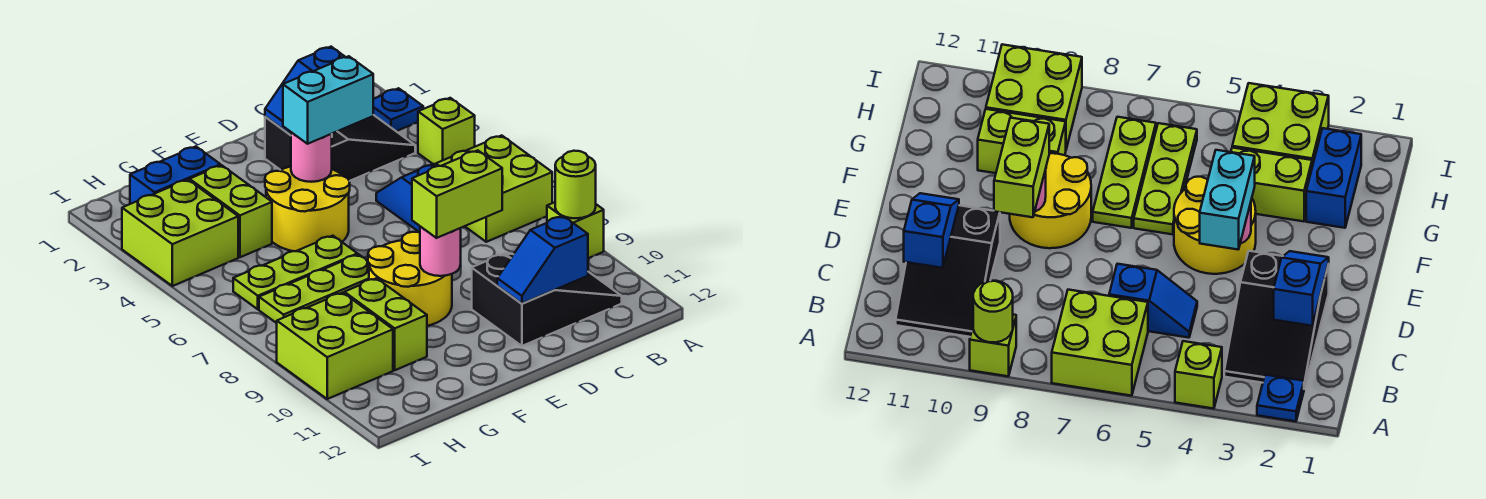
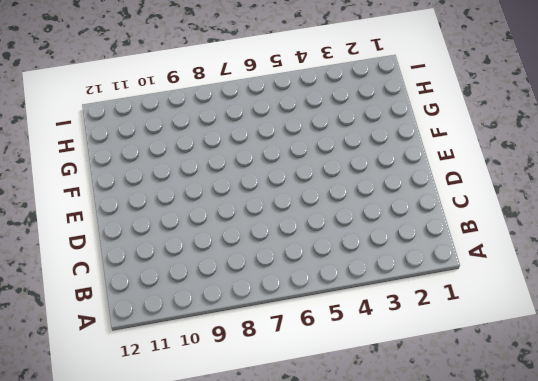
none -> blue plate A2 level 1
none -> lime brick A4 level 1
none -> lime brick A6:B7 level 1

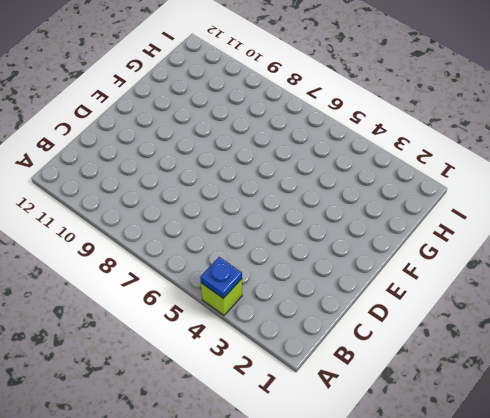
blue plate A4 level 2 -> blue plate A2 level 1
none -> lime brick A6:B7 level 1
none -> lime brick A9 level 1
none -> black slope B2:D3 level 1 top D

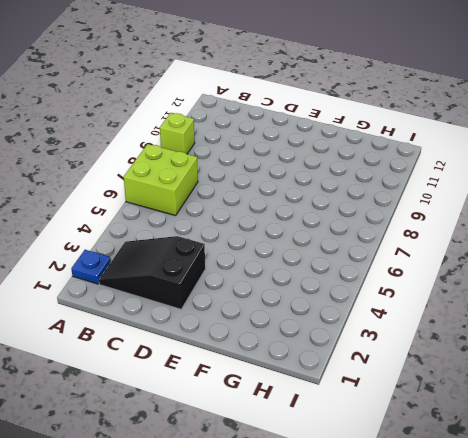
none -> lime brick A4 level 1
none -> black slope B10:D11 level 1 top D
none -> blue slope C5:C6 level 1 top 6

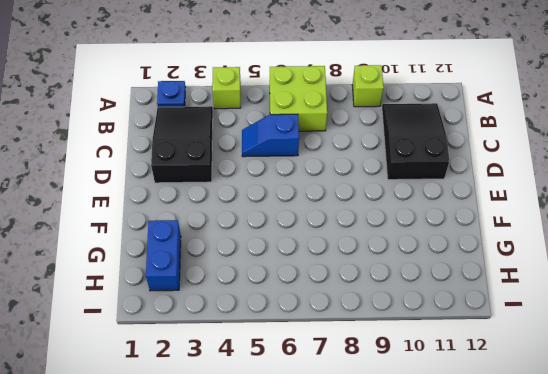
none -> yellow round brick E4:F5 level 1
none -> yellow round brick E8:F9 level 1
none -> lime plate F6:H6 level 1

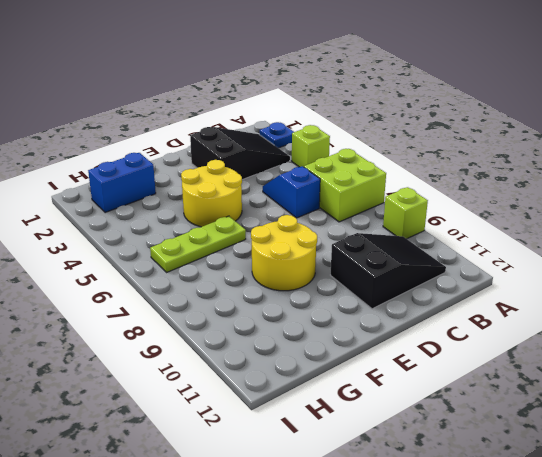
none -> lime plate F7:H7 level 1
none -> lime brick G3:G4 level 1
none -> lime brick G9:G10 level 1

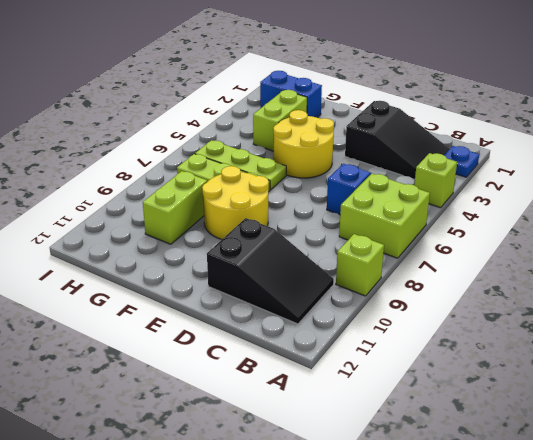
none -> lime brick H3:I4 level 1
none -> lime brick H9:I10 level 1
none -> lime round brick A9 level 2

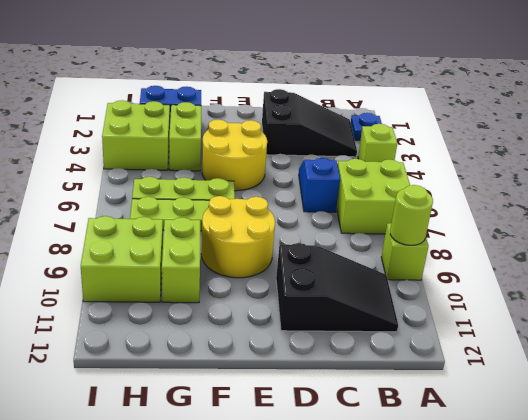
none -> blue slope C2:D2 level 2 top C
none -> blue slope C11:D11 level 2 top C
none -> pink round brick E4 level 2

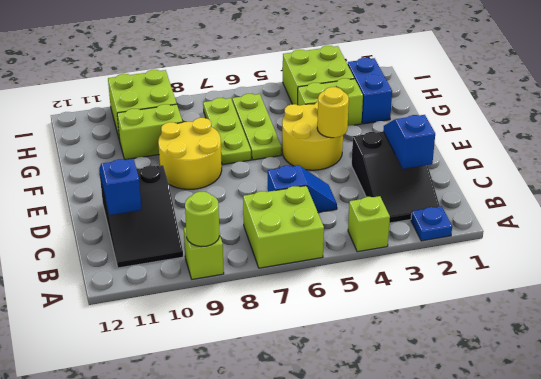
yellow round brick E4 level 2 -> pink round brick E4 level 2
none -> pink round brick E9 level 2
none -> cyan brick D4:E4 level 3
none -> lime brick D9:E9 level 3

